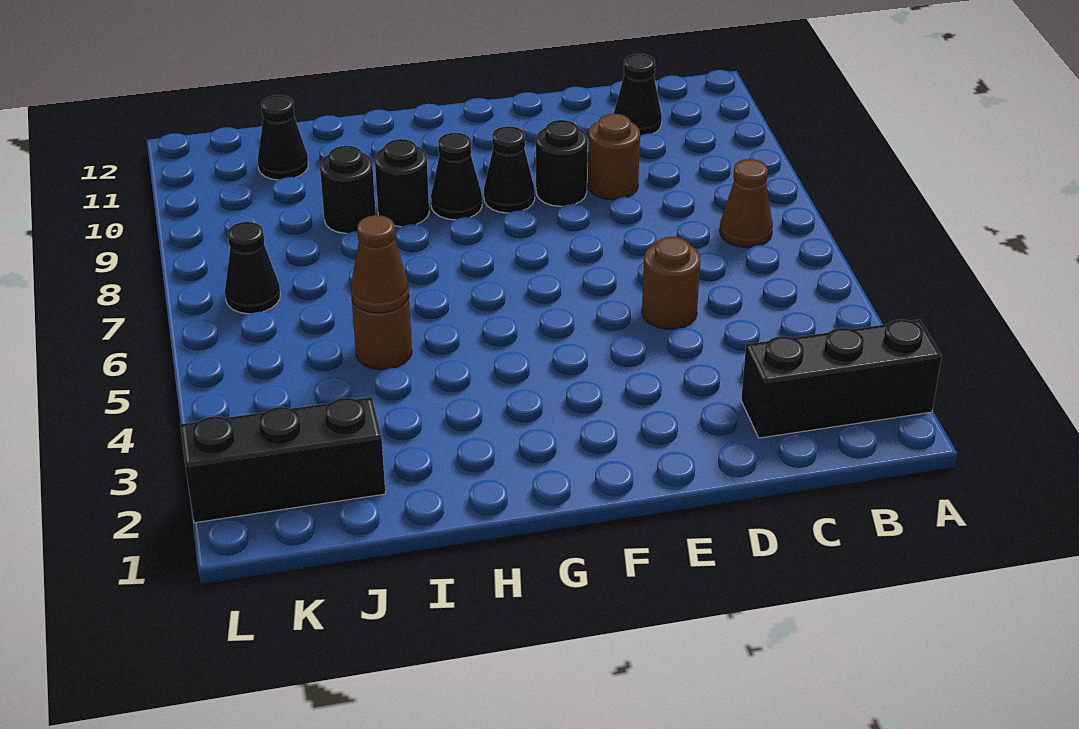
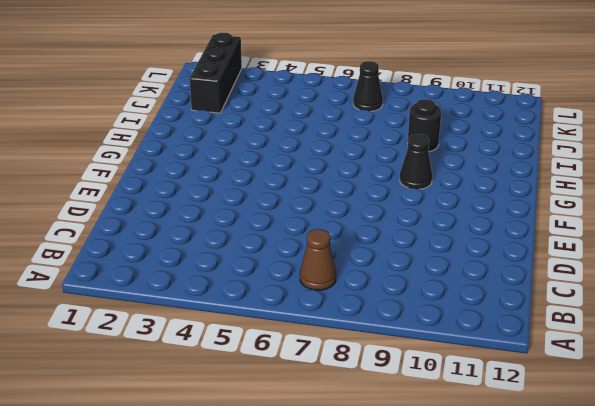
none -> black brick A2:C2 level 1
none -> black cone C11 level 1
none -> brown round brick D5 level 1

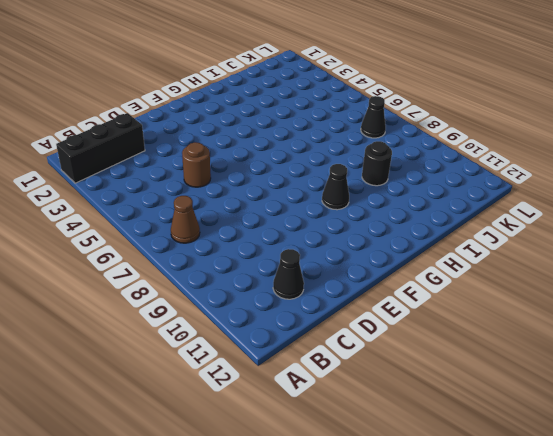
none -> brown round brick D9 level 1
none -> black round brick E9 level 1
none -> black cone F9 level 1

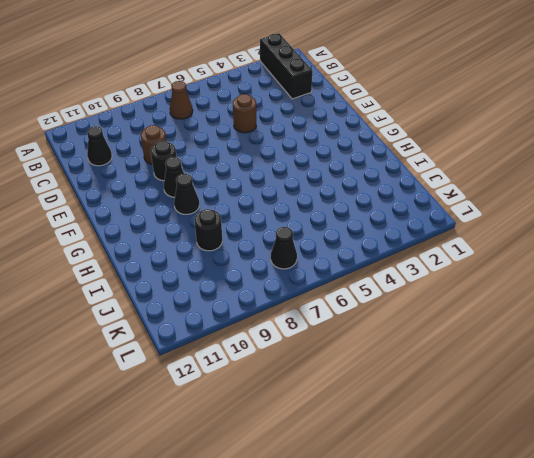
none -> black round brick H9 level 1
none -> brown round brick I5 level 1
none -> black brick J2:L2 level 1

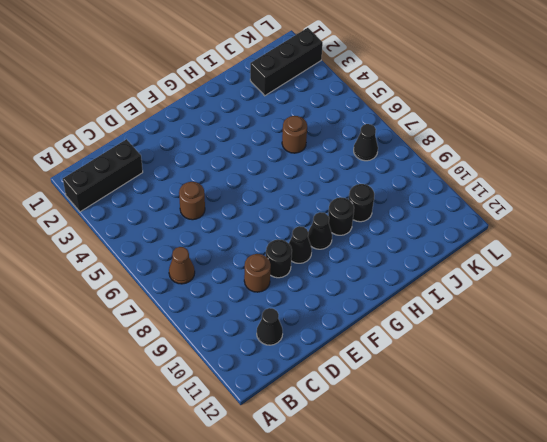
none -> black cone J11 level 1
none -> brown cone I5 level 2

